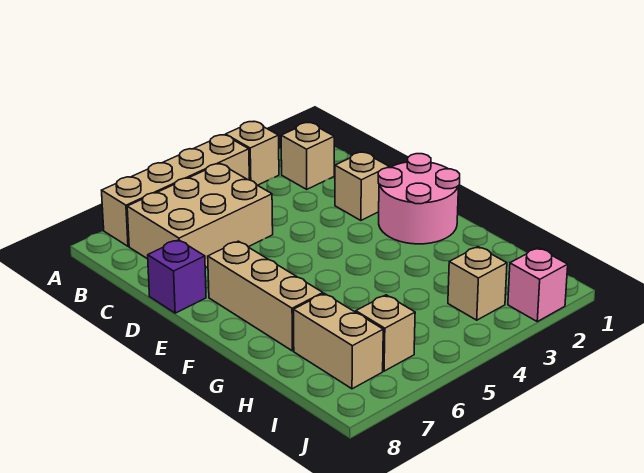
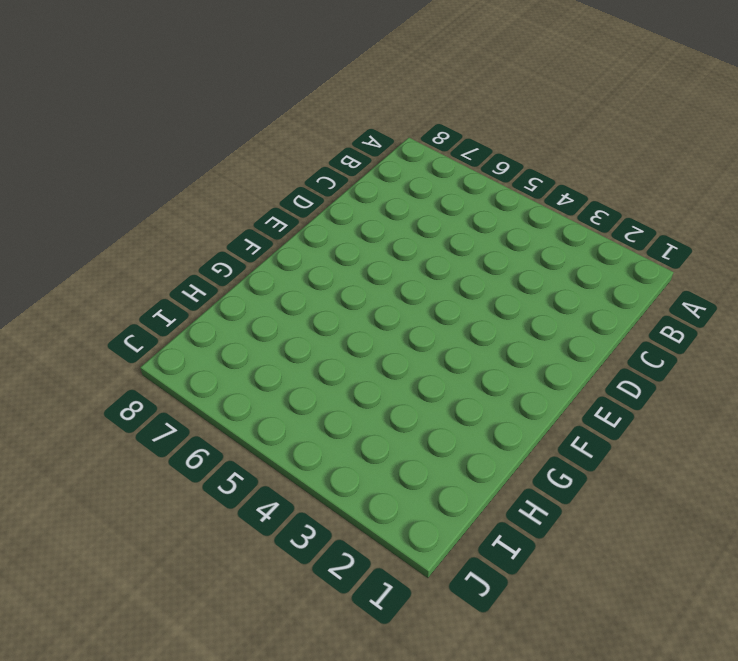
none -> tan brick A3 level 1
none -> tan brick A4:A7 level 1
none -> tan brick B2 level 1

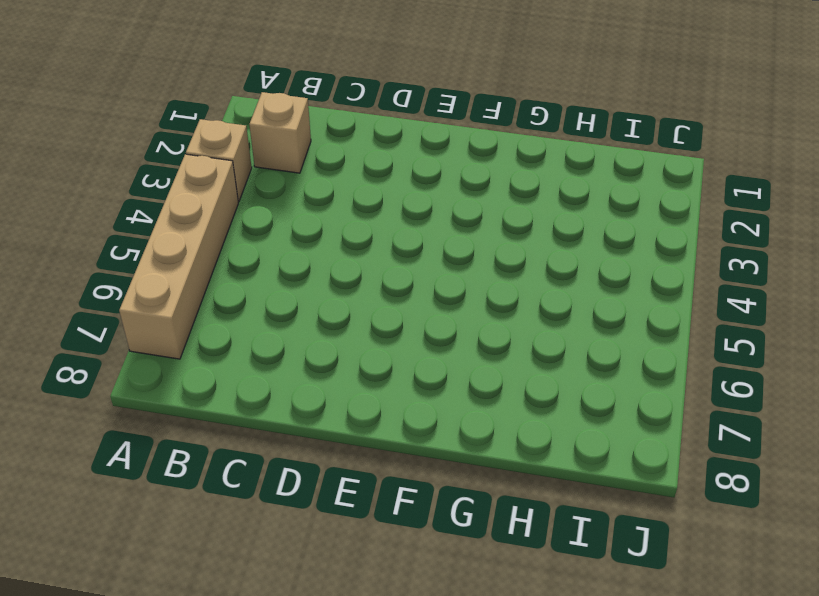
none -> tan brick B5:C7 level 1
none -> tan brick D2 level 1
none -> purple brick D8 level 1

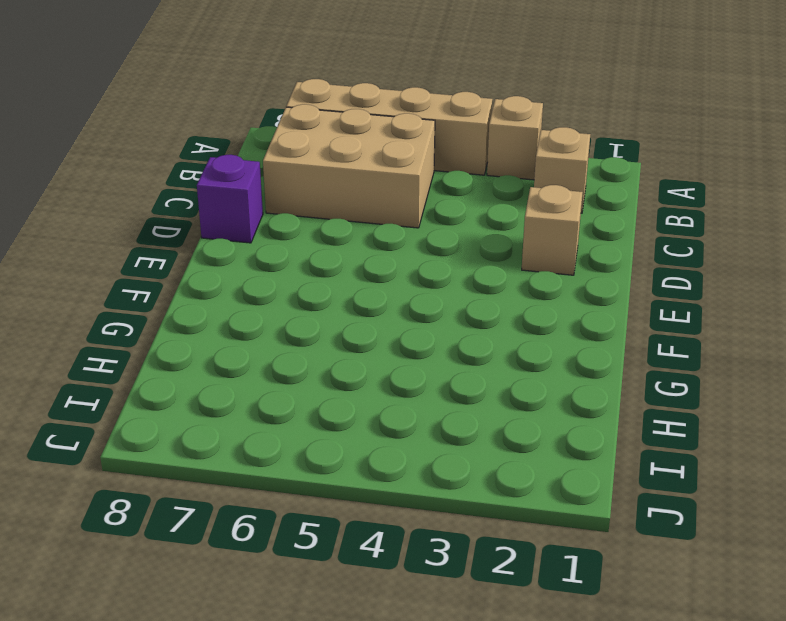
none -> pink round brick E1:F2 level 1
none -> tan brick E7:G7 level 1
none -> tan brick H7:I7 level 1

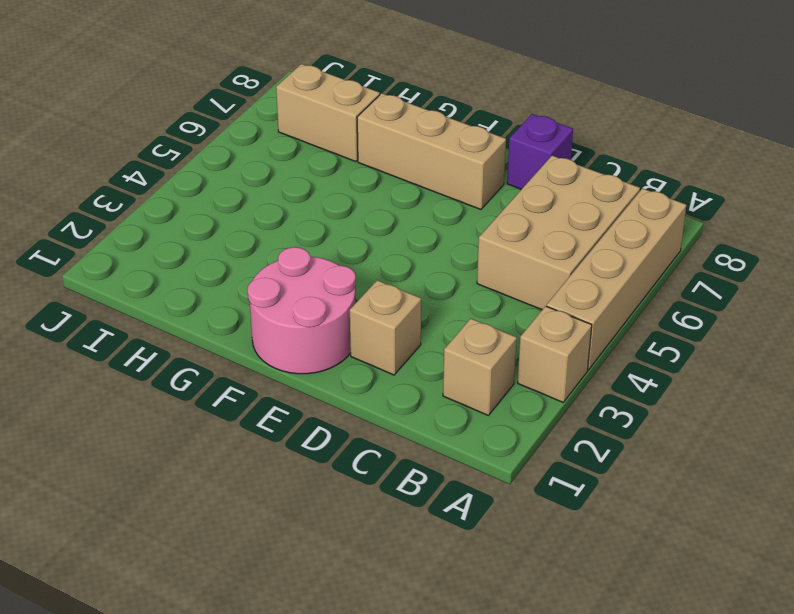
none -> tan brick I3 level 1
none -> tan brick I6 level 1
none -> pink brick J2 level 1

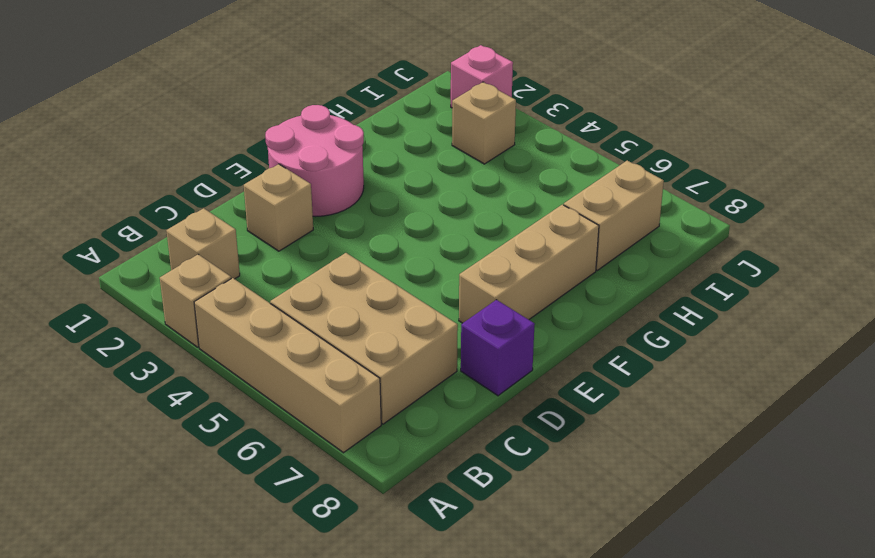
none -> tan brick I6 level 1

